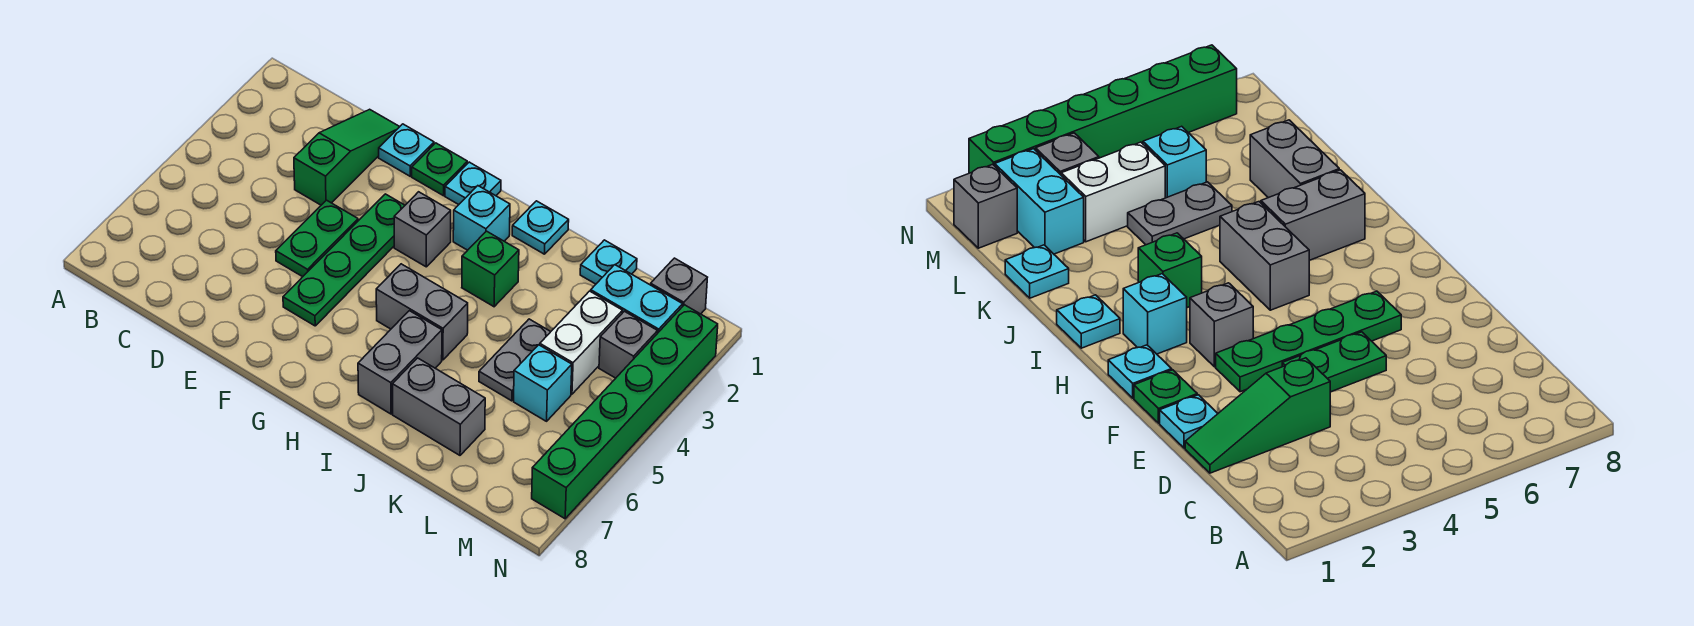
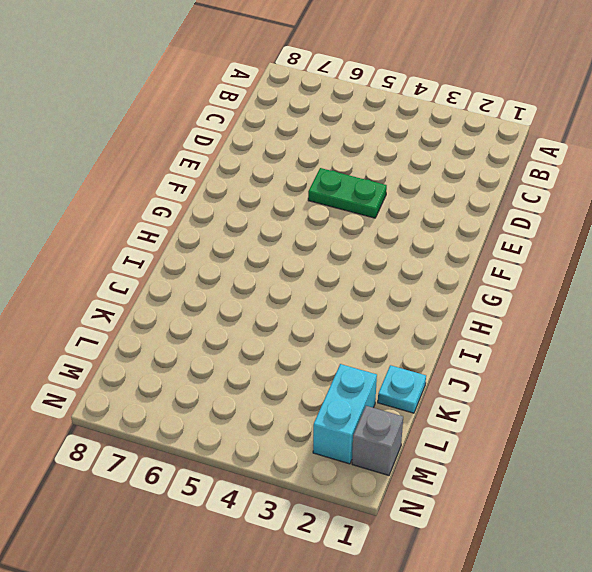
none -> green slope D1:D3 level 1 top 3
none -> cyan plate E1 level 1
none -> green plate F1 level 1

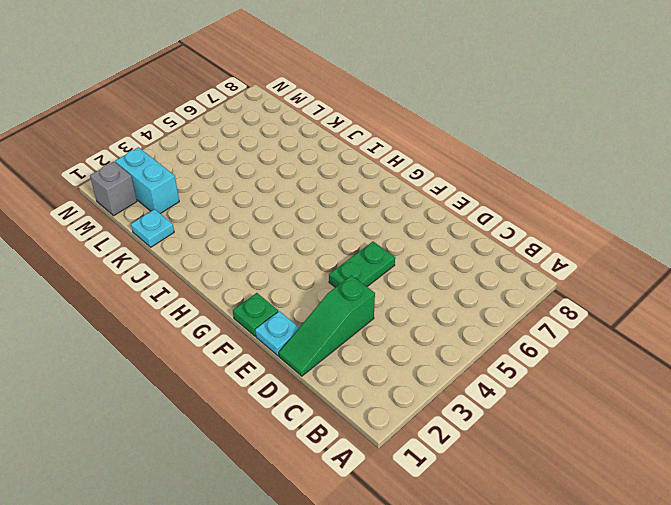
none -> green plate F3:F6 level 1
none -> cyan plate G1 level 1
none -> grey brick G3 level 1

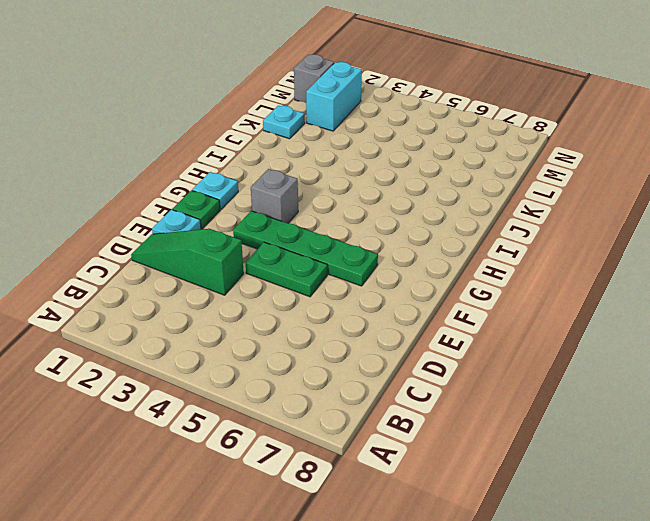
none -> cyan brick H2 level 1
none -> grey brick H5:I5 level 1
none -> cyan plate I1 level 1

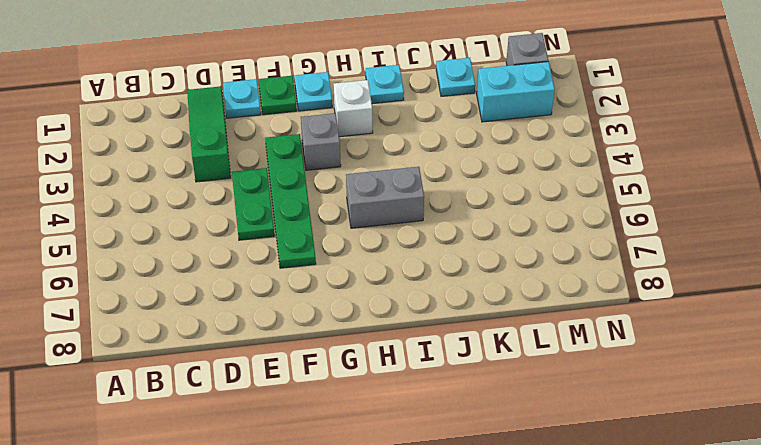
white brick H2 level 1 -> cyan brick H2 level 1
none -> green brick I3 level 1
none -> grey brick I6:I7 level 1
none -> grey brick J7:K7 level 1

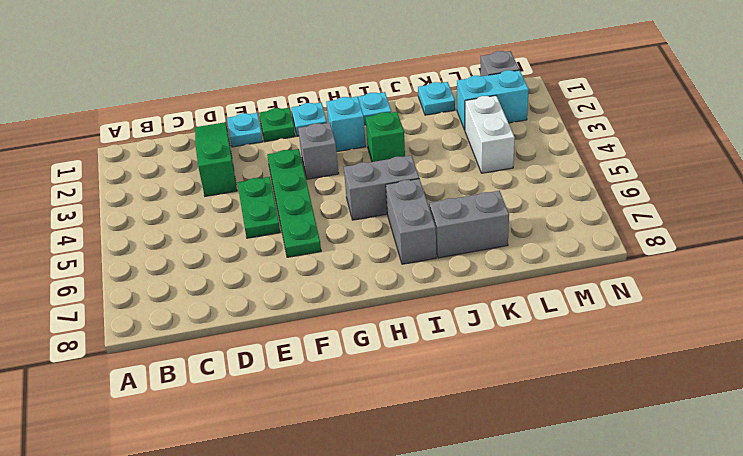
none -> grey plate K4:K5 level 1
none -> cyan brick L5 level 1
none -> grey brick M3 level 1

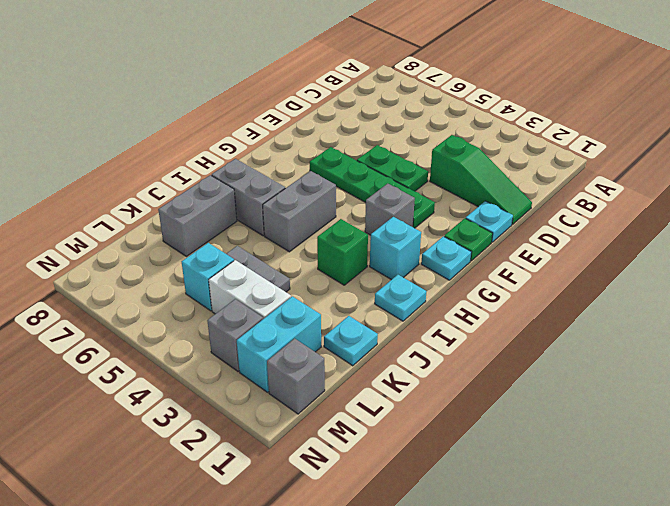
none -> green brick N2:N7 level 1

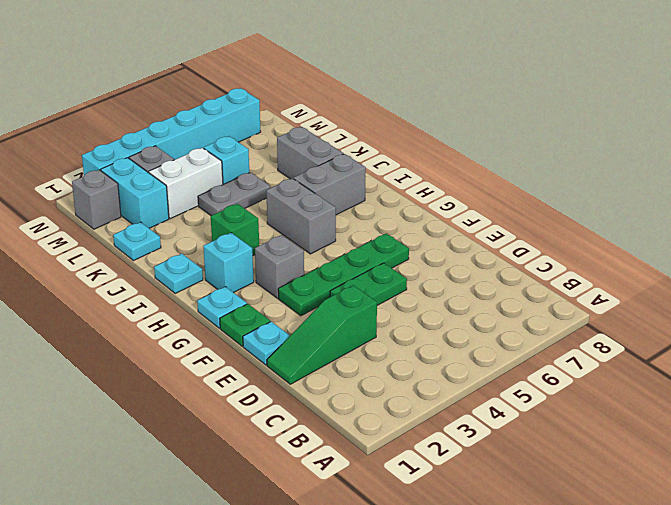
cyan brick N2:N7 level 1 -> green brick N2:N7 level 1

